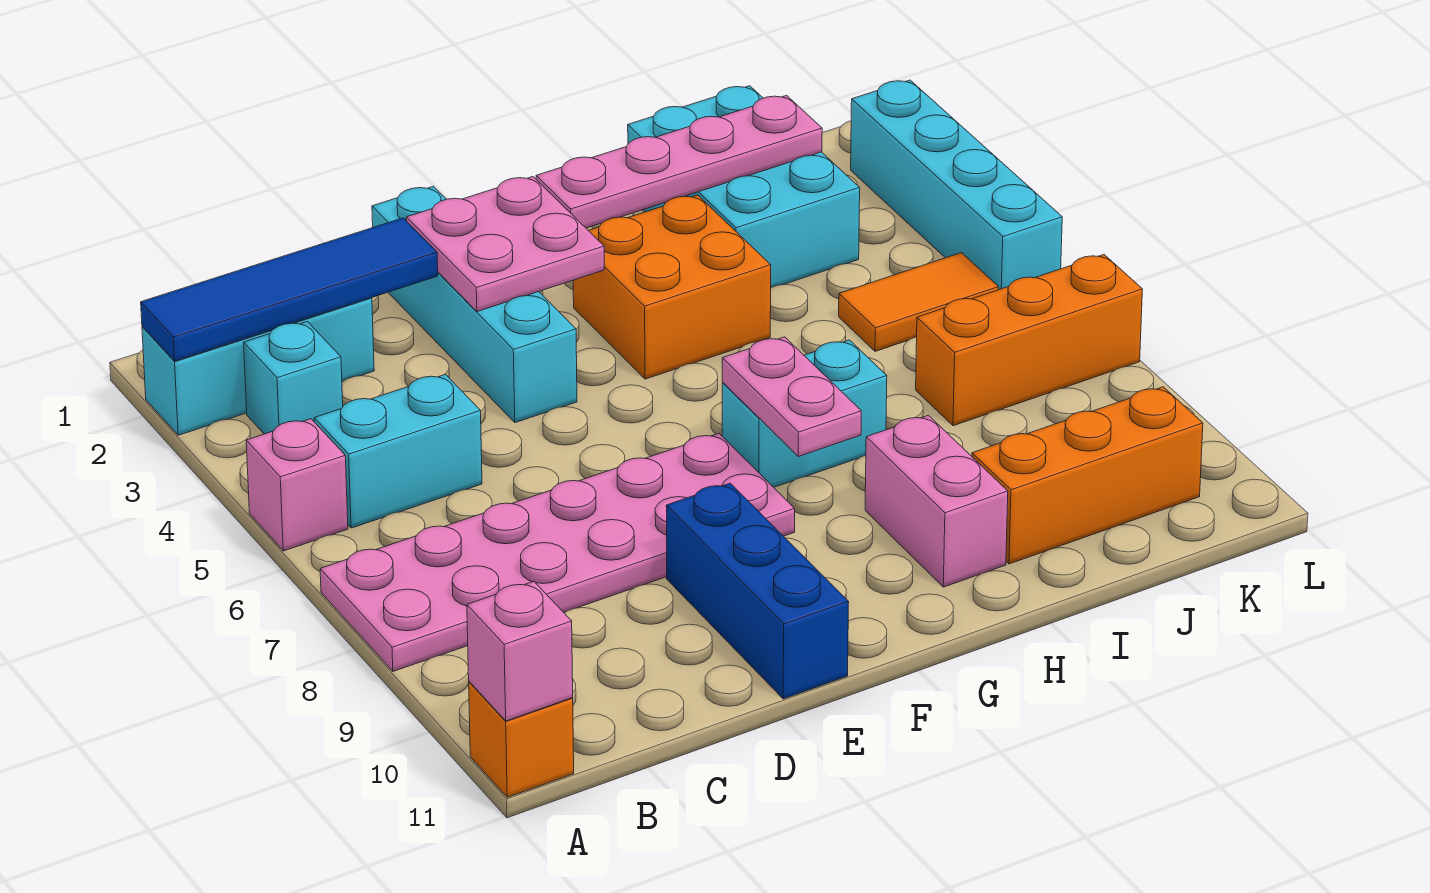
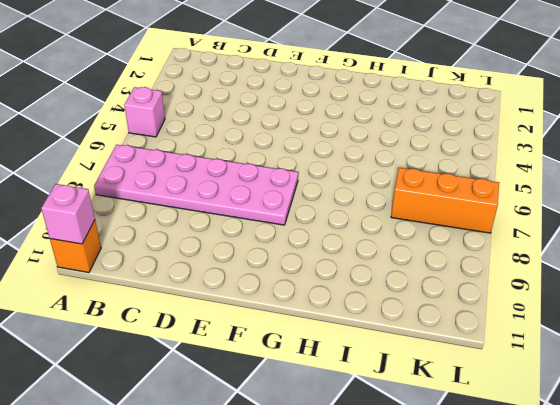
none -> cyan brick A2:C2 level 1
none -> cyan brick B3 level 1
none -> cyan brick B5:C5 level 1

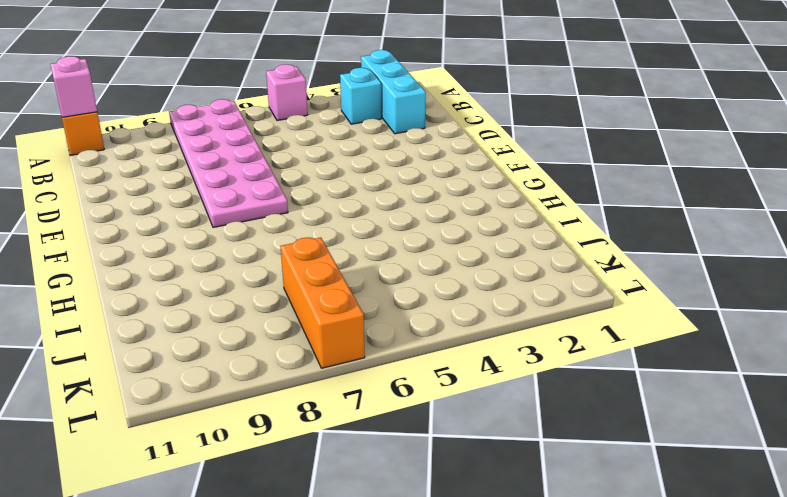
none -> cyan brick B5:C5 level 1
none -> cyan brick E1:E4 level 1
none -> blue brick E9:E11 level 1

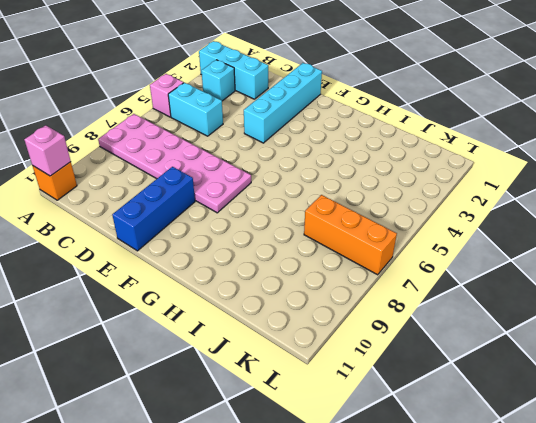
none -> orange brick G3:H4 level 1
none -> cyan brick G7:H7 level 1
none -> pink brick H9:H10 level 1

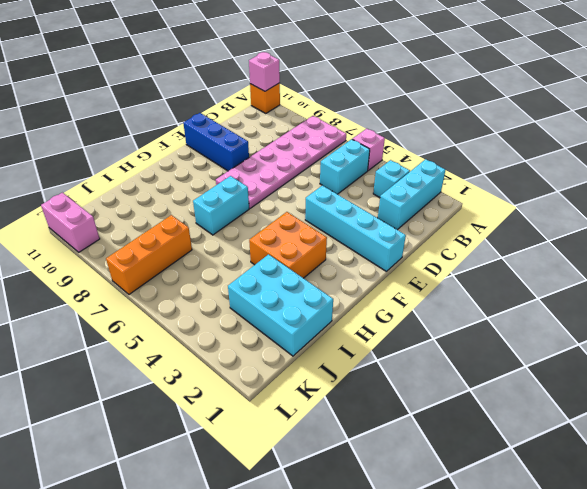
pink brick L10:L11 level 1 -> pink brick H9:H10 level 1
none -> orange brick I10:K10 level 1
none -> orange tile J5:K5 level 1
none -> cyan brick L2:L5 level 1

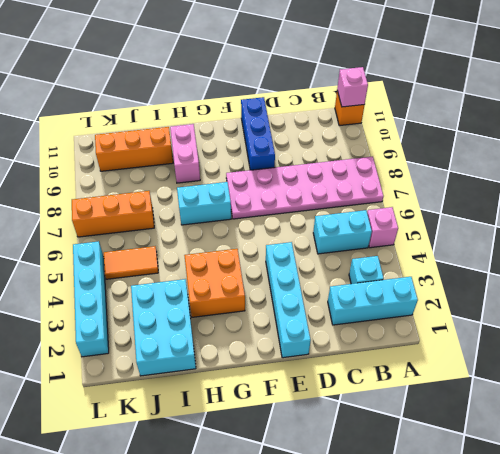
none -> blue tile A2:D2 level 2
none -> pink plate E2:F3 level 2
none -> pink plate G2:J2 level 2

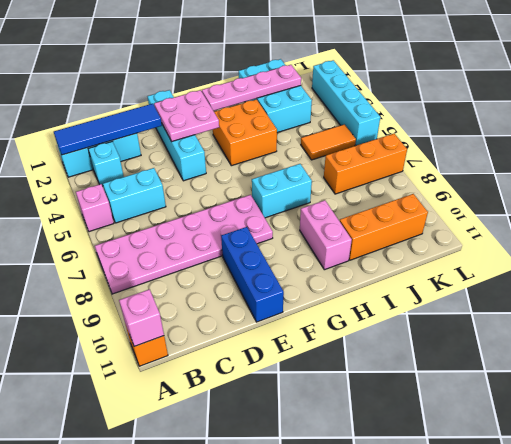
none -> pink plate G7:G8 level 2

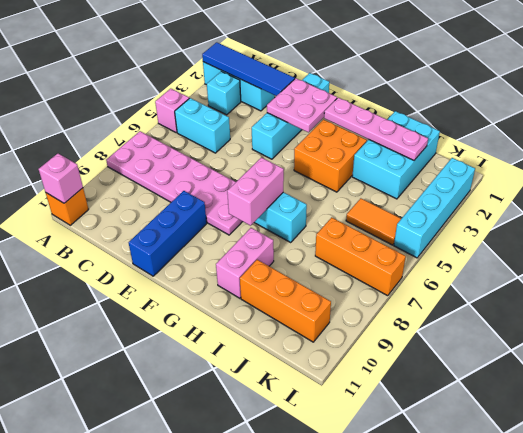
pink brick G7:G8 level 2 -> pink plate G7:G8 level 2

